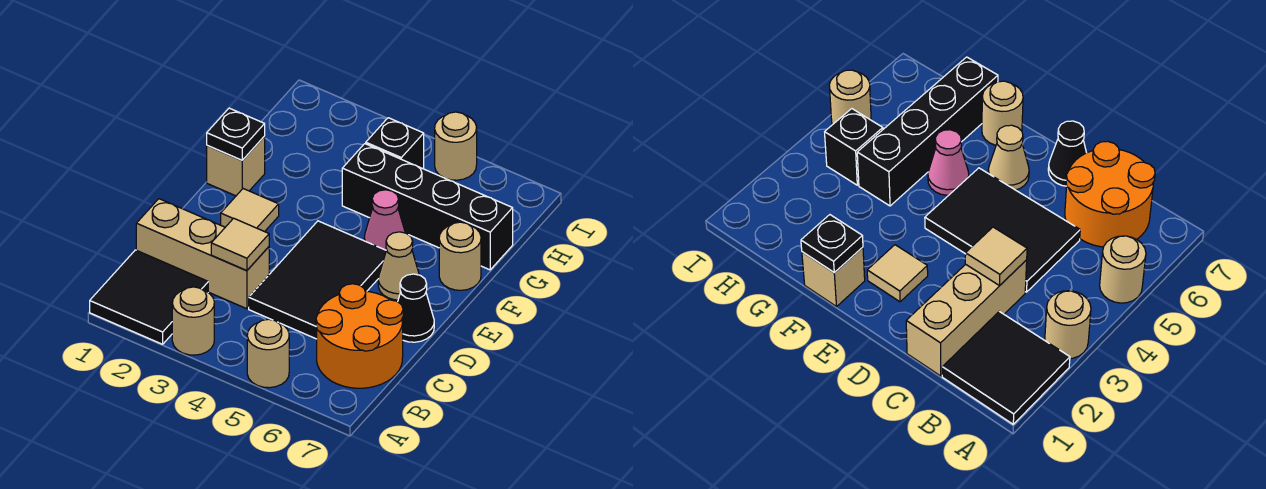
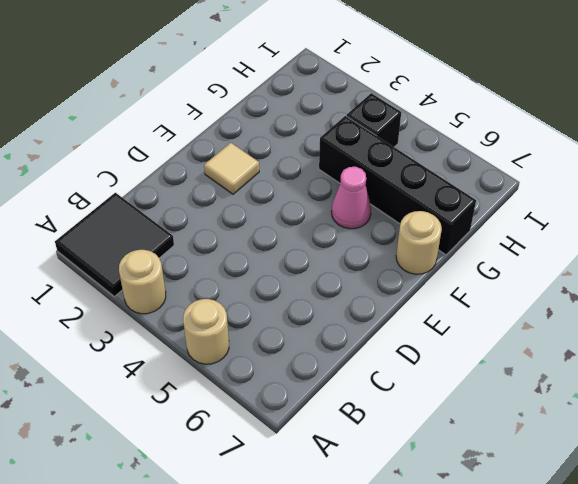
none -> orange round brick B6:C7 level 1
none -> tan brick C1:C3 level 1
none -> black tile C4:E5 level 1

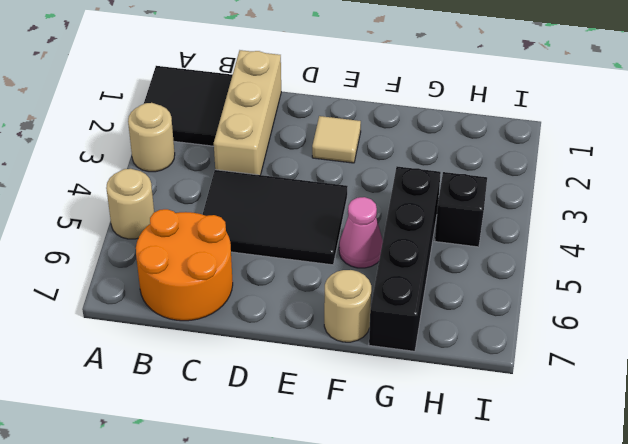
none -> black cone D7 level 1
none -> tan cone E6 level 1
none -> tan brick F1 level 1

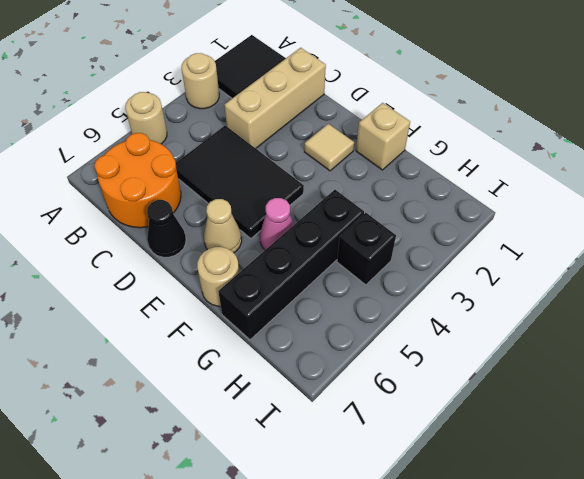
none -> tan round brick I5 level 1
none -> tan tile C3 level 2
none -> black plate F1 level 2

